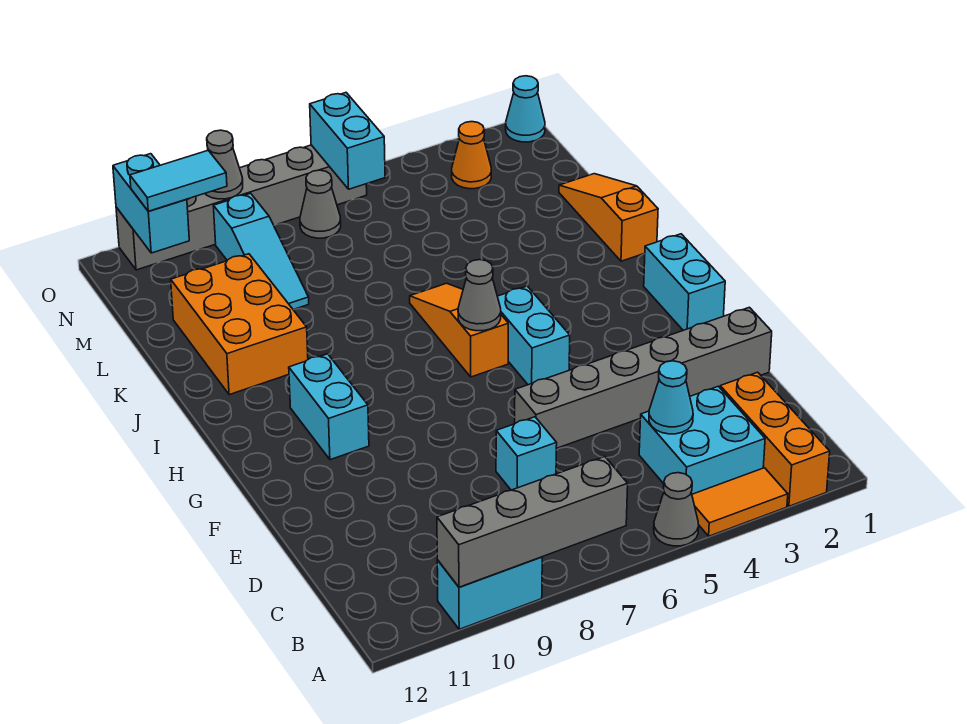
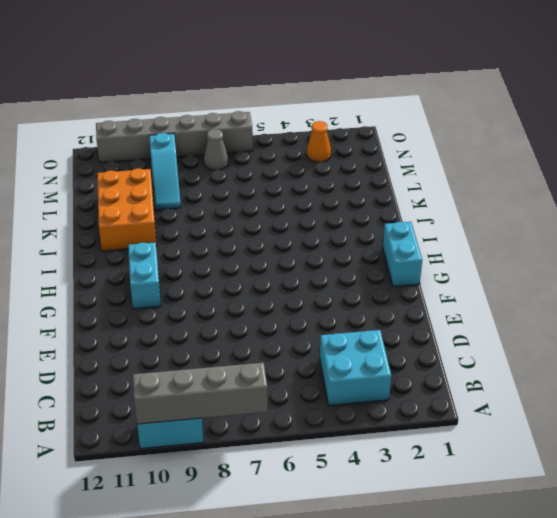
none -> orange brick A2:C2 level 1
none -> orange tile A3:A4 level 1
none -> grey cone A5 level 1

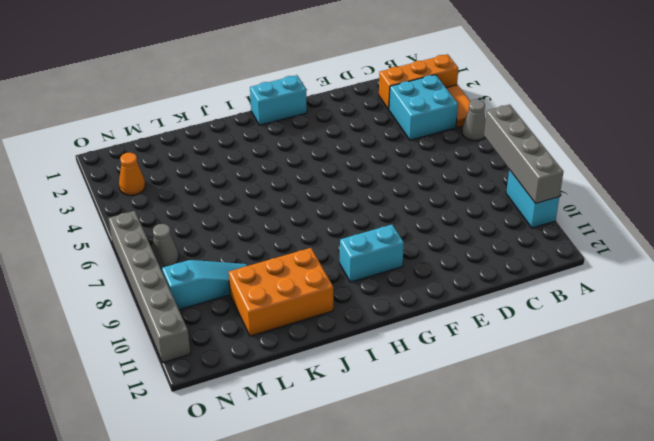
none -> cyan brick D7 level 1
none -> grey brick E1:E6 level 1
none -> cyan brick G5:H5 level 1

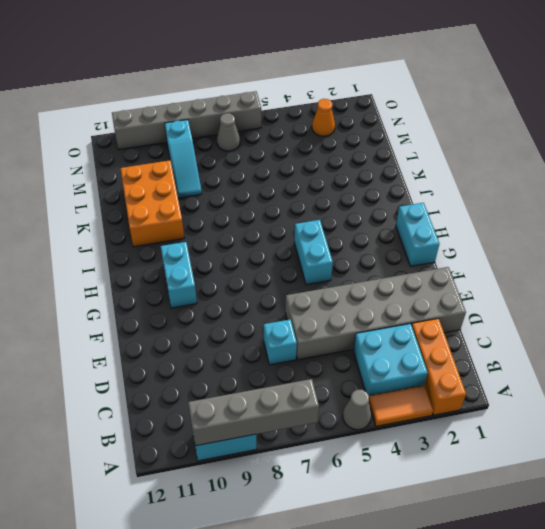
grey brick D1:E6 level 1 -> grey brick E1:E6 level 1
none -> orange slope H6:J6 level 1 top H
none -> orange slope J1:L1 level 1 top J
none -> cyan cone O1 level 1

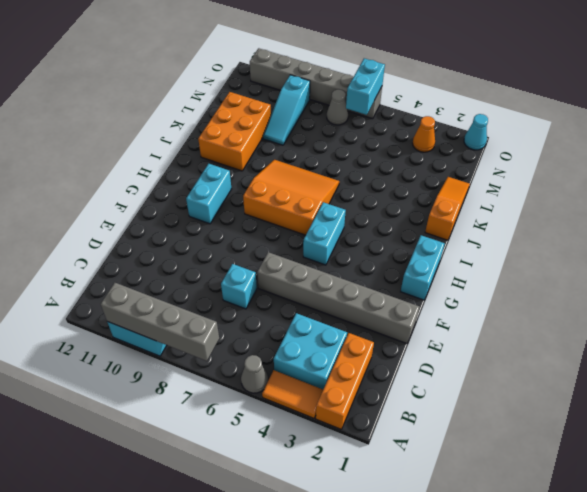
orange slope H6:J8 level 1 top H -> orange slope H6:J6 level 1 top H
none -> cyan cone C4 level 2
none -> grey cone H6 level 2
none -> cyan brick N11:O11 level 2

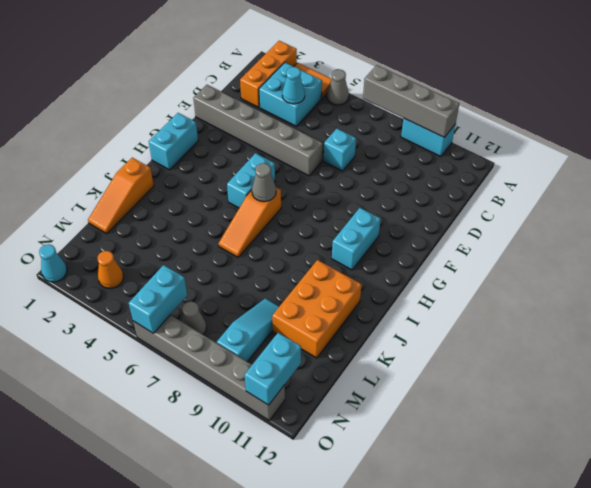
none -> grey cone O9 level 2
none -> cyan tile N10:N11 level 3

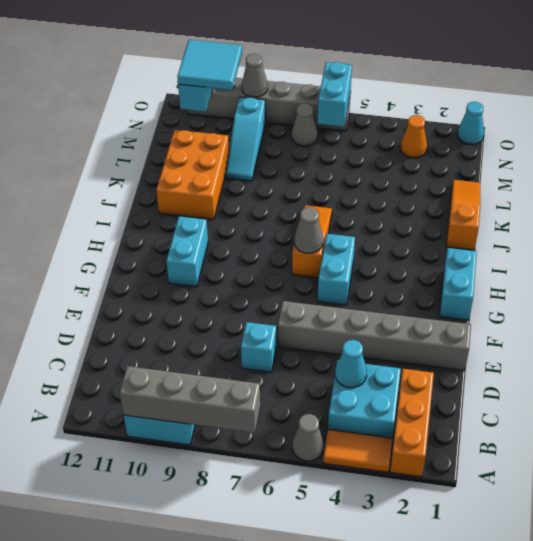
cyan tile N10:O11 level 3 -> cyan tile N10:N11 level 3

